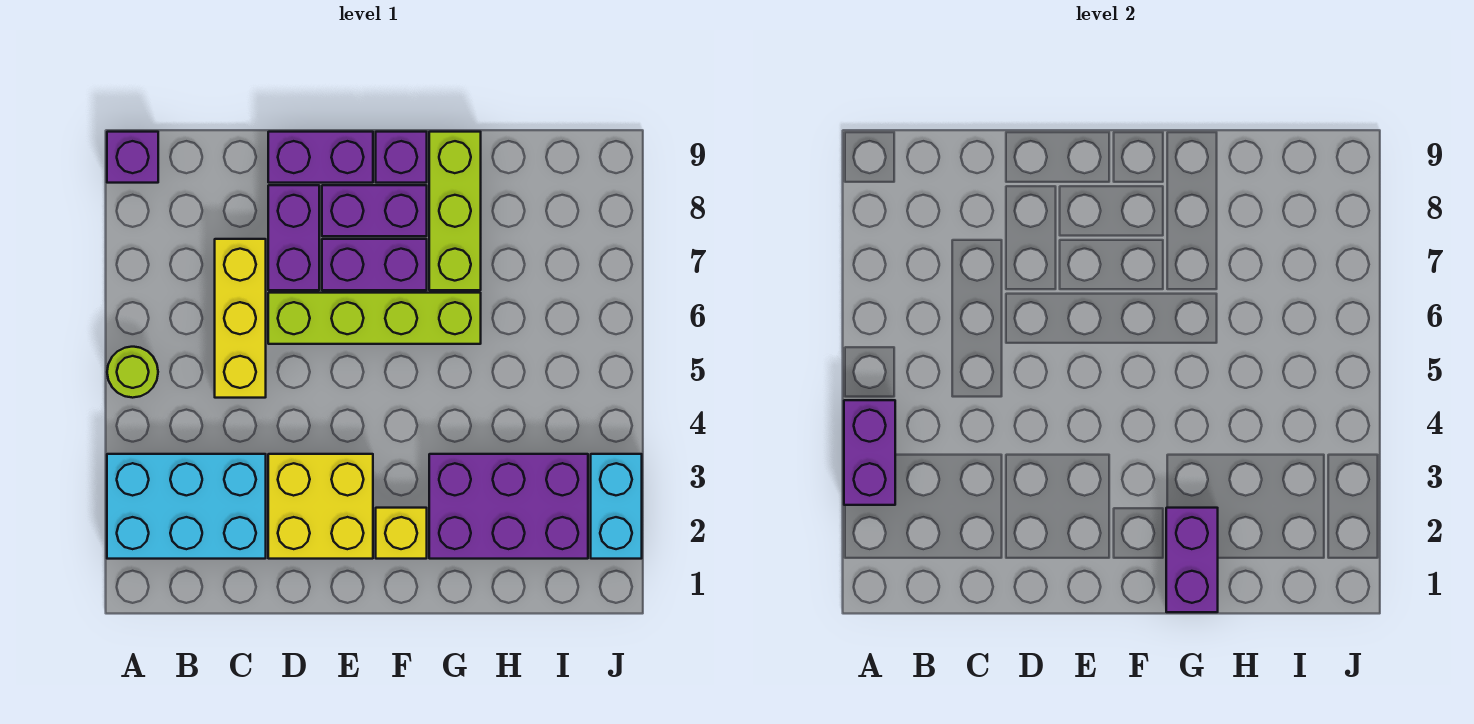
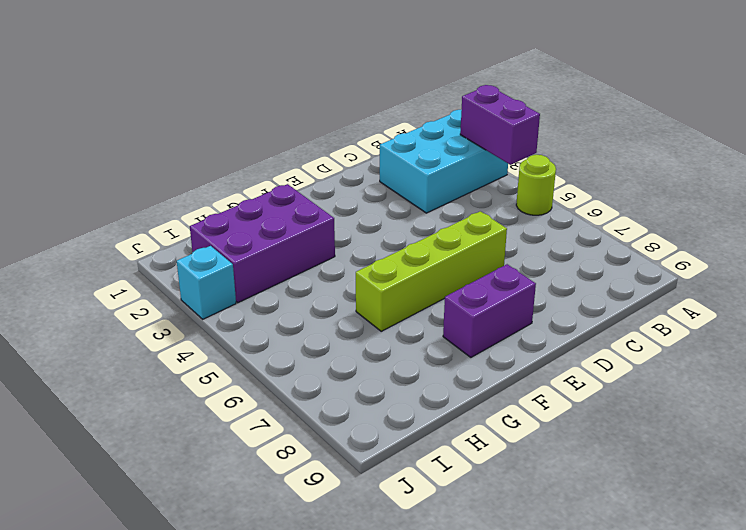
cyan brick J3 level 1 -> cyan brick J2:J3 level 1
none -> purple brick A9 level 1
none -> yellow brick C5:C7 level 1
none -> yellow brick D2:E3 level 1

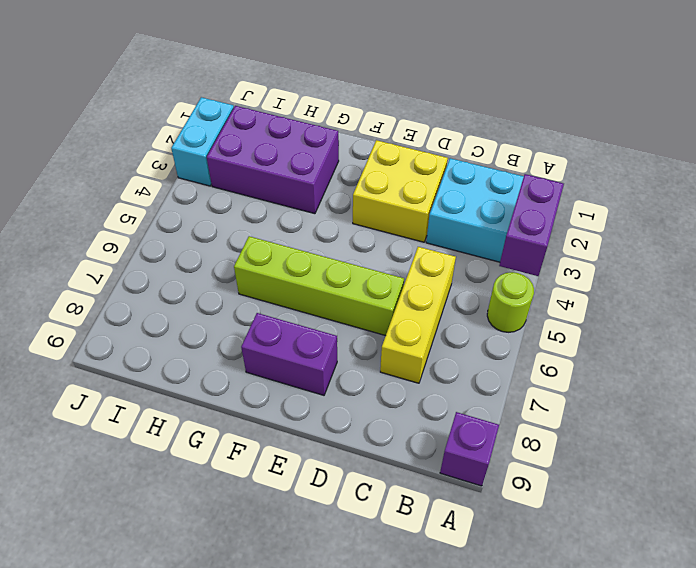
none -> purple brick D7:D8 level 1
none -> purple brick D9:E9 level 1
none -> purple brick E7:F7 level 1

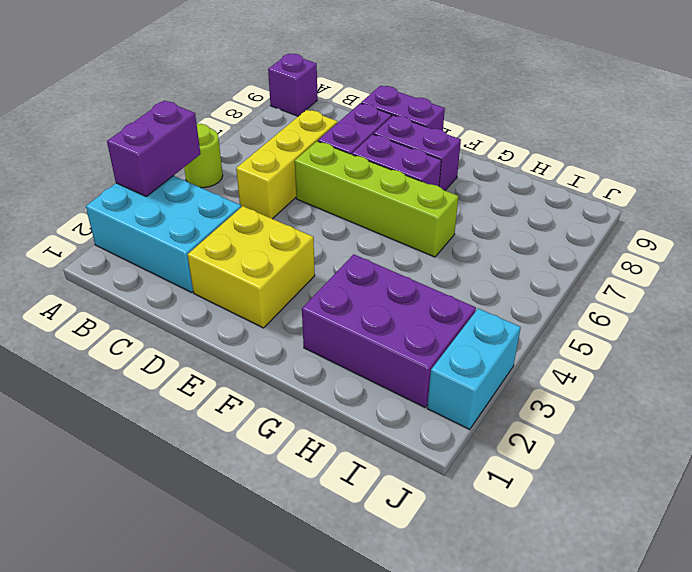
none -> yellow brick F2 level 1
none -> purple brick F9 level 1
none -> lime brick G7:G9 level 1

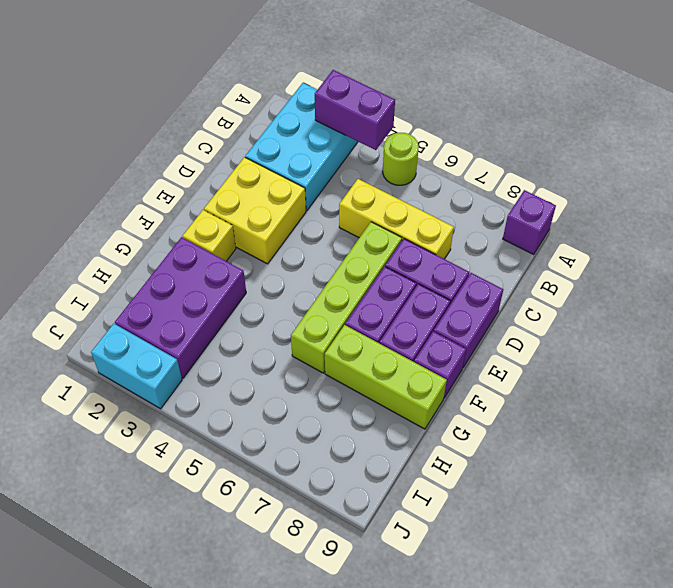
none -> purple brick G1:G2 level 2

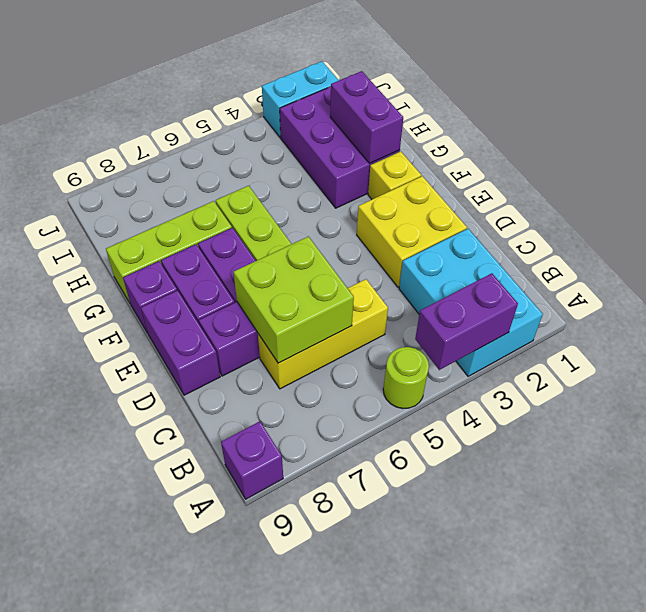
lime brick C6:D7 level 2 -> none
purple brick G2:H2 level 2 -> purple brick G1:G2 level 2

